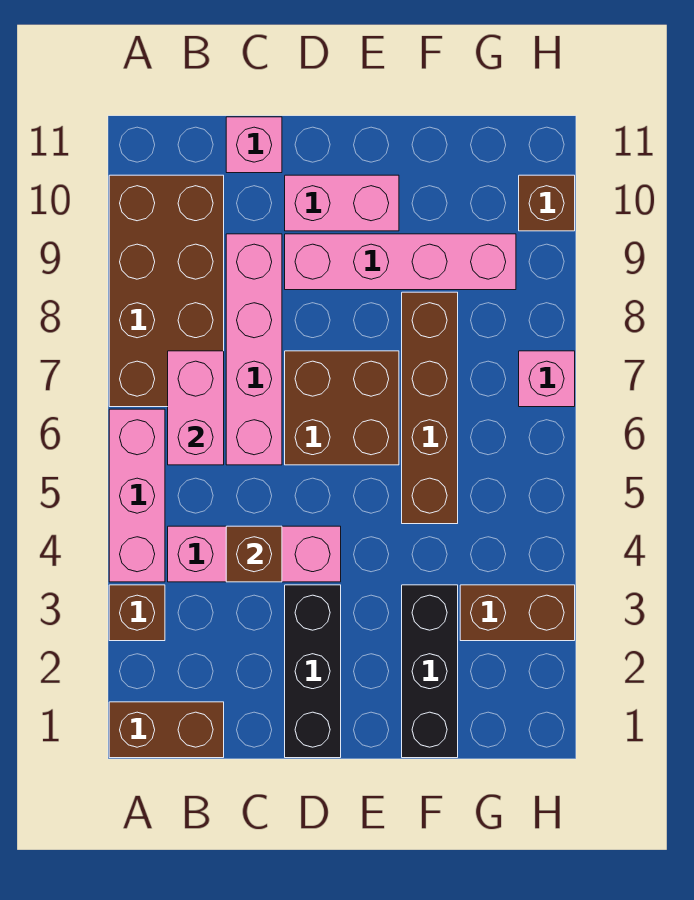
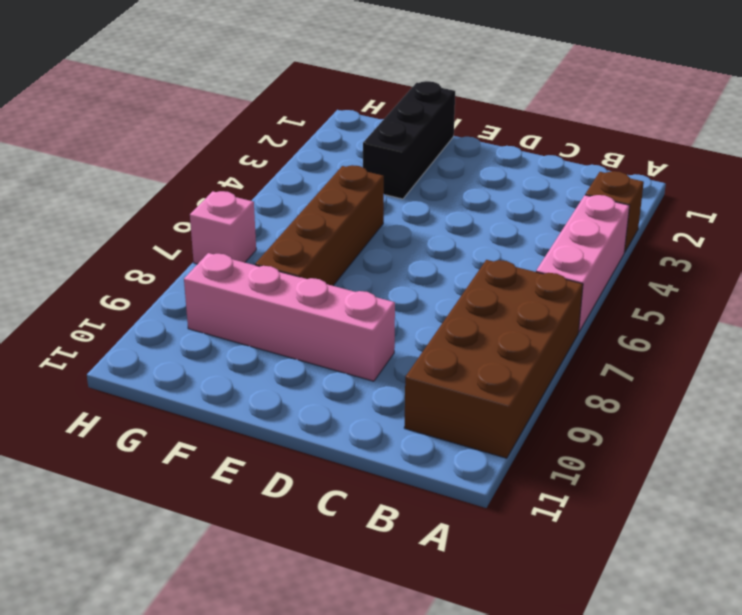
none -> brown brick A1:B1 level 1
none -> pink brick B4:D4 level 1
none -> pink brick C6:C9 level 1

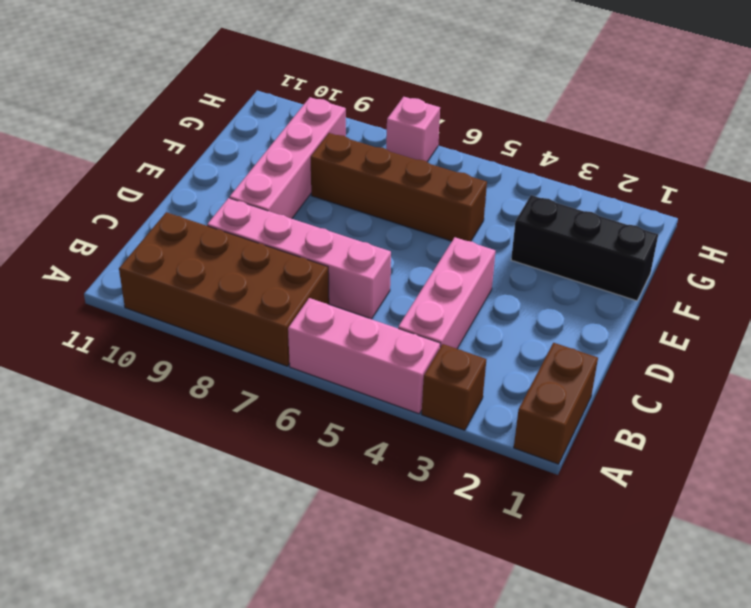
none -> pink brick C11 level 1
none -> black brick D1:D3 level 1
none -> brown brick D6:E7 level 1

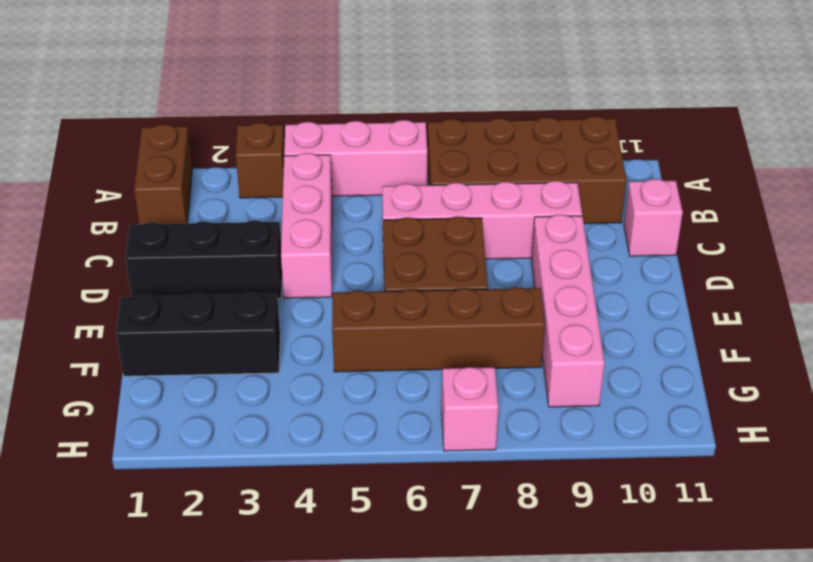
none -> pink brick D10:E10 level 1
none -> brown brick G3:H3 level 1
none -> brown brick H10 level 1

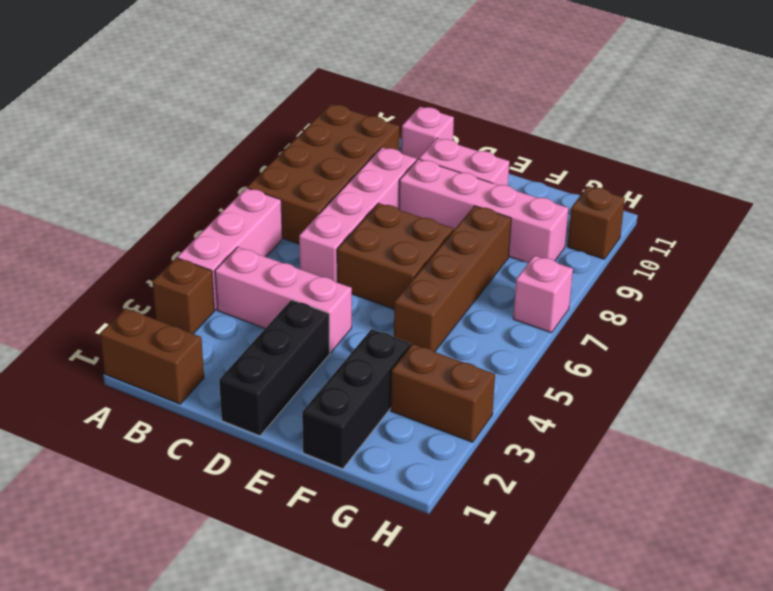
none -> pink brick B6:B7 level 2
none -> brown brick C4 level 2

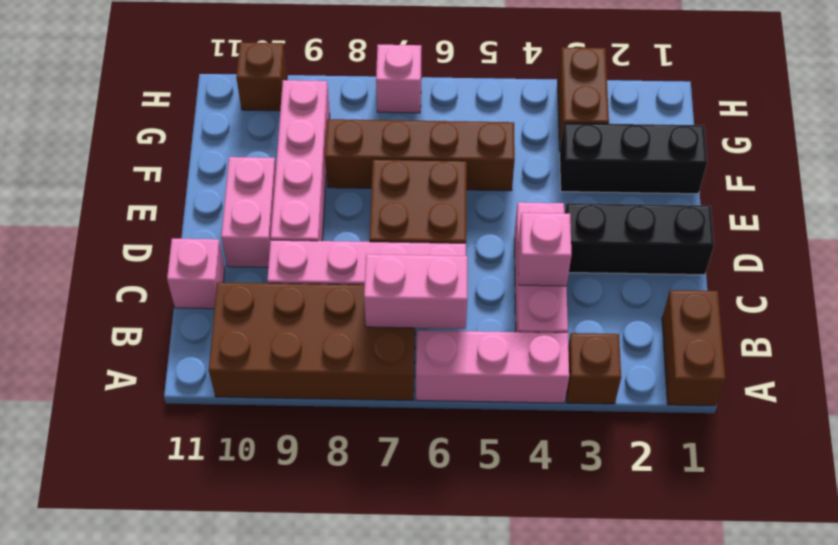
pink brick C4 level 2 -> brown brick C4 level 2

